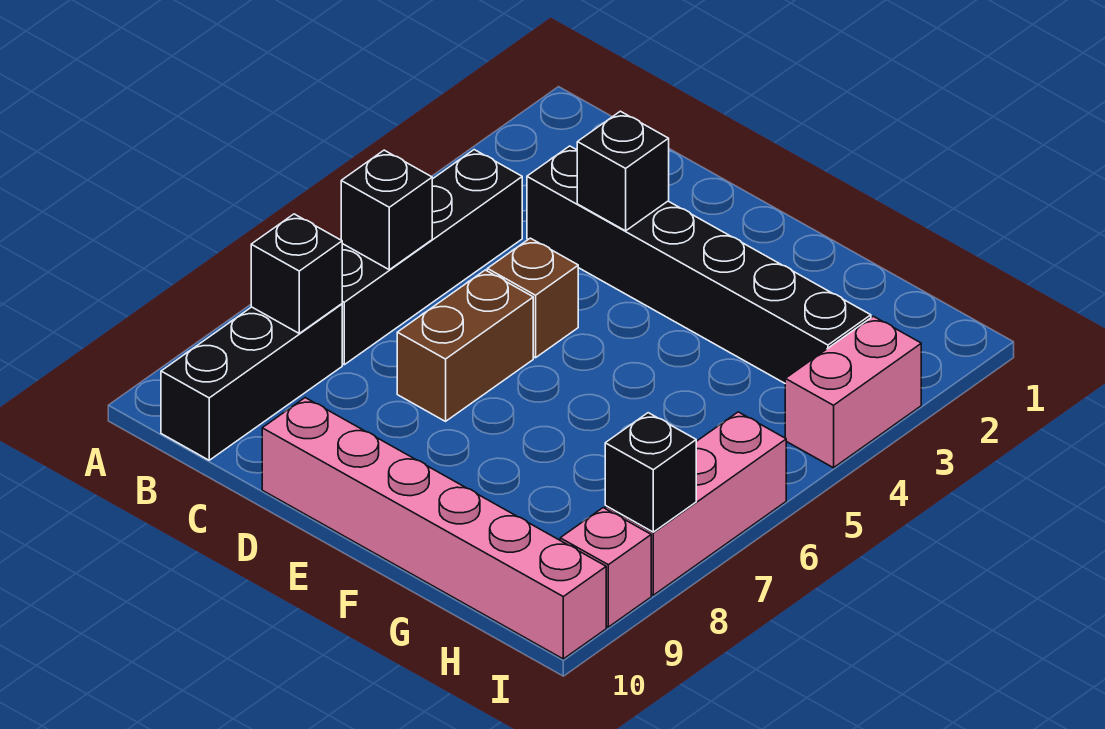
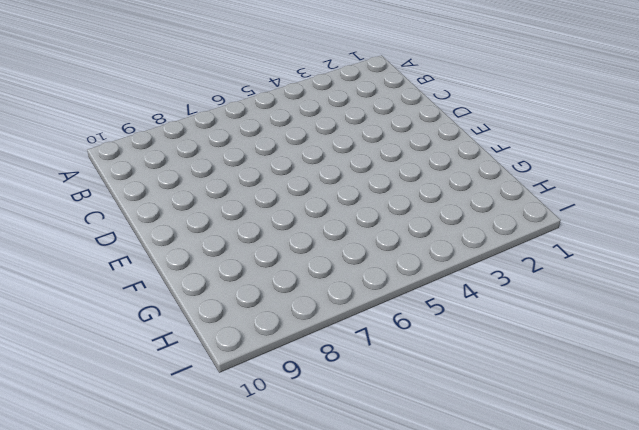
none -> black brick B4:B7 level 1
none -> black brick B8:B10 level 1
none -> black brick C3:H3 level 1

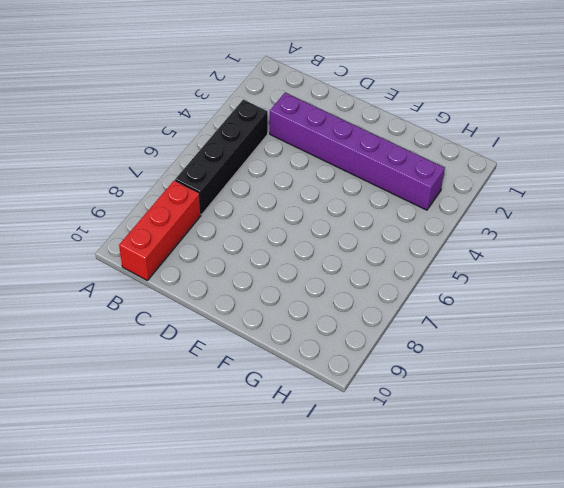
red brick B8:B10 level 1 -> black brick B8:B10 level 1
purple brick C3:H3 level 1 -> black brick C3:H3 level 1
none -> brown brick D5 level 1
none -> brown brick D6:D7 level 1
none -> pink brick D10:I10 level 1

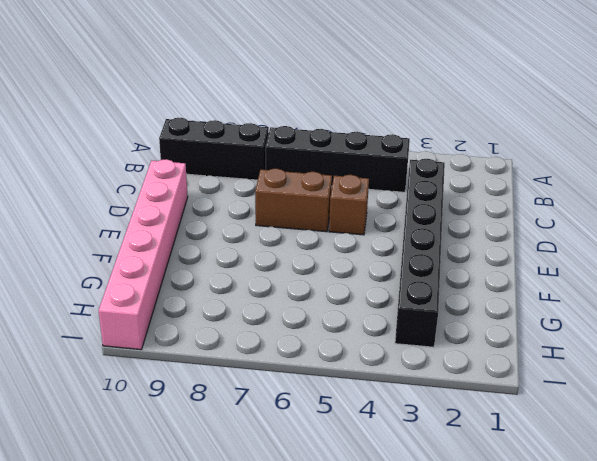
none -> pink brick I3:I4 level 1
none -> pink brick I6:I8 level 1
none -> pink brick I9 level 1

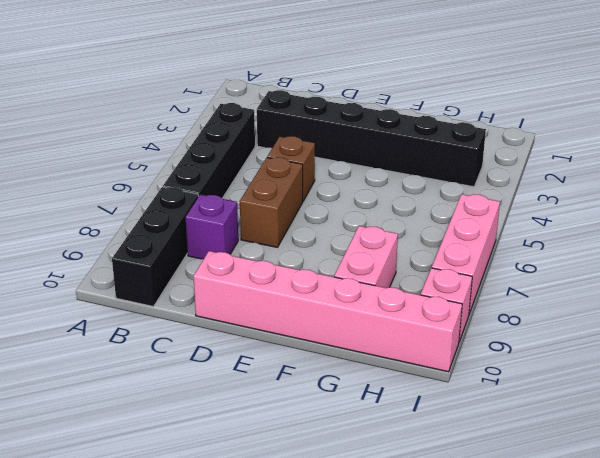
purple brick C8 level 1 -> none
pink brick G8:G9 level 1 -> pink brick I3:I4 level 1
none -> black brick B6 level 2
none -> black brick B8 level 2
none -> black brick D3 level 2

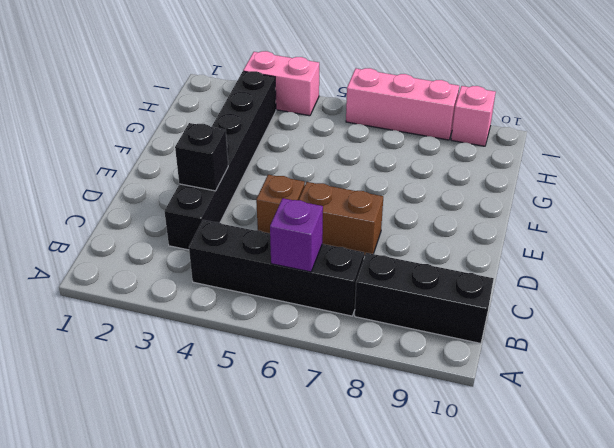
purple brick B6 level 2 -> black brick B6 level 2
none -> pink brick D10:I10 level 1
none -> black brick B8 level 2
none -> black brick I8 level 2

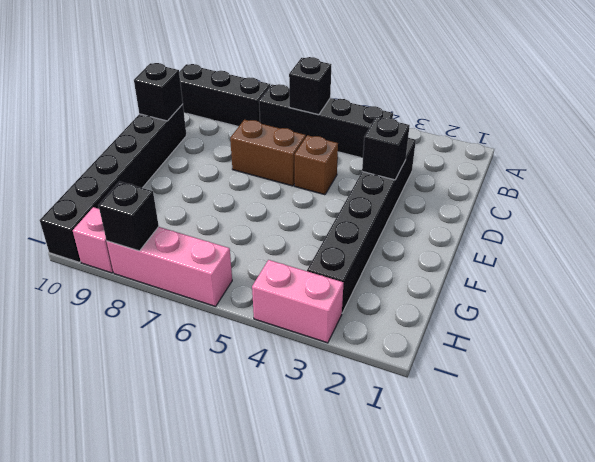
black brick D10:I10 level 1 -> pink brick D10:I10 level 1
black brick D10 level 2 -> black brick B8 level 2

